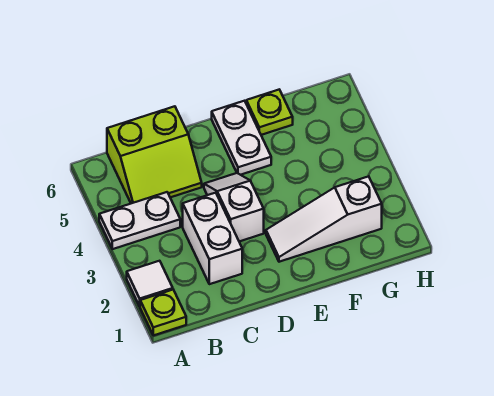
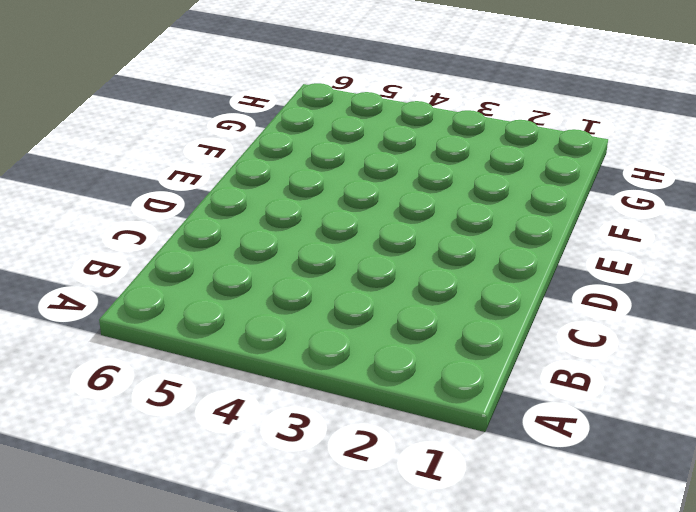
none -> lime plate A1 level 1
none -> white tile A2 level 1

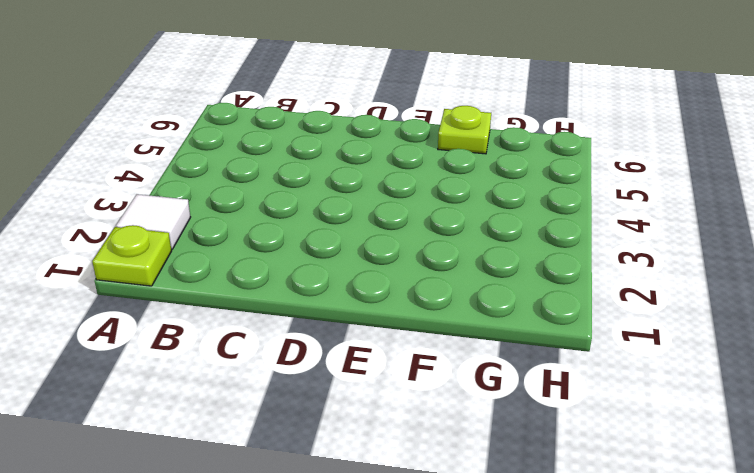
none -> white plate A4:B4 level 1
none -> lime slope B5:C6 level 1 top 6

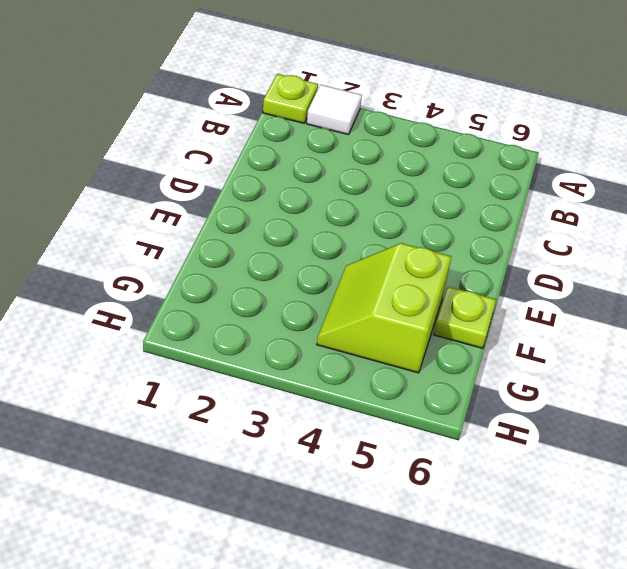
lime slope F4:G5 level 1 top 5 -> lime slope B5:C6 level 1 top 6
none -> white plate A4:B4 level 1
none -> white brick C2:C3 level 1

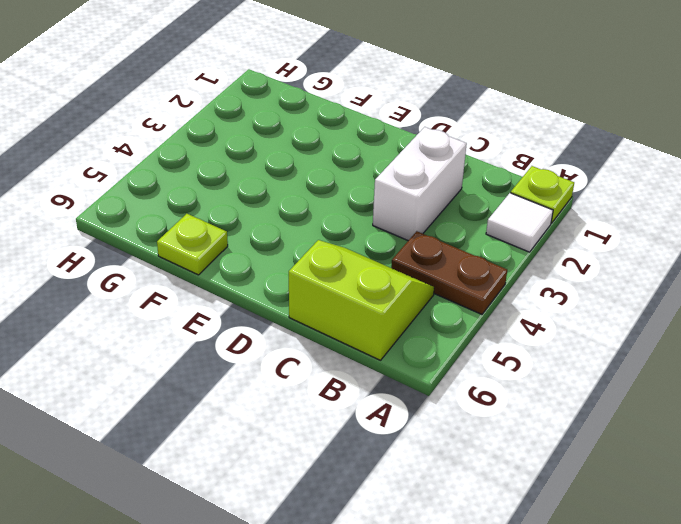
brown plate A4:B4 level 1 -> white plate A4:B4 level 1
none -> white slope D3:D4 level 1 top 3
none -> white slope E2:G2 level 1 top G

